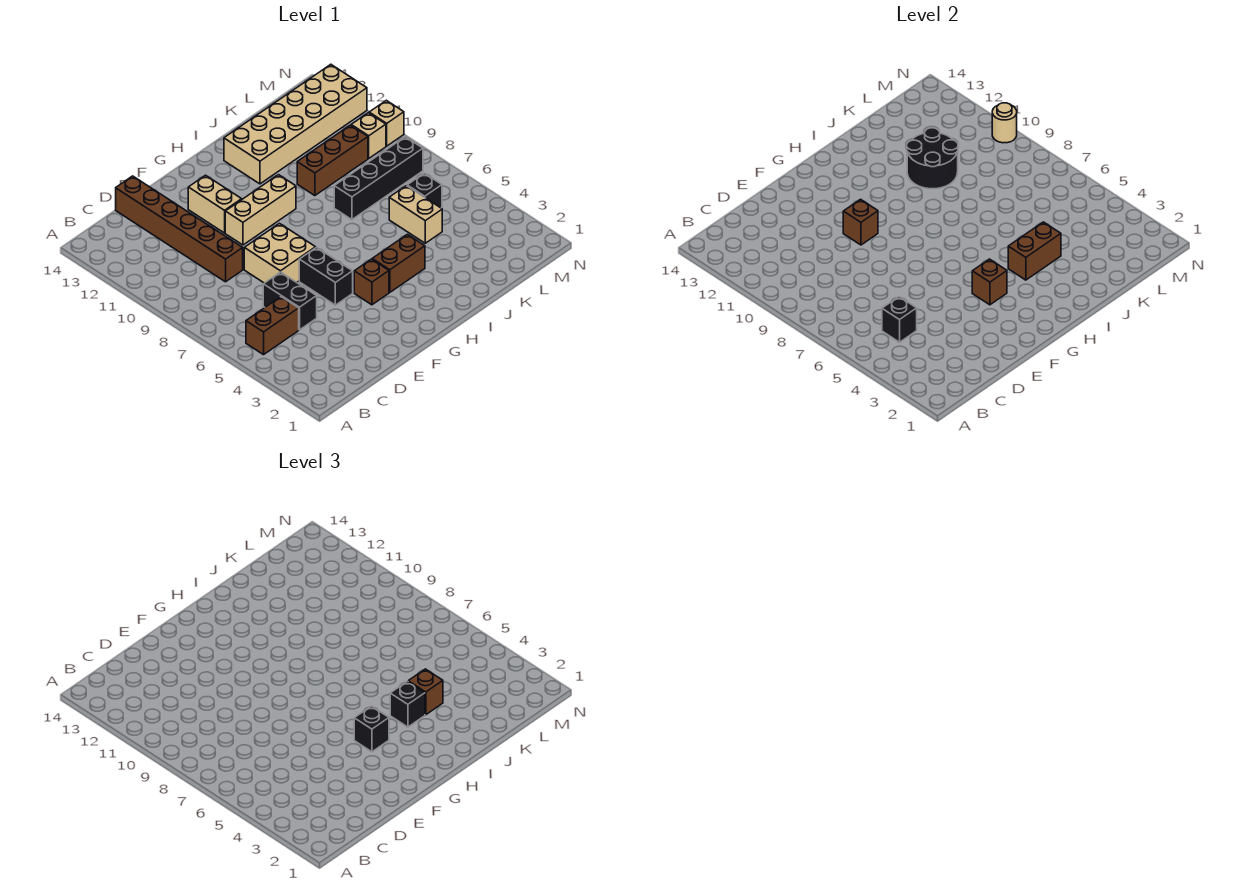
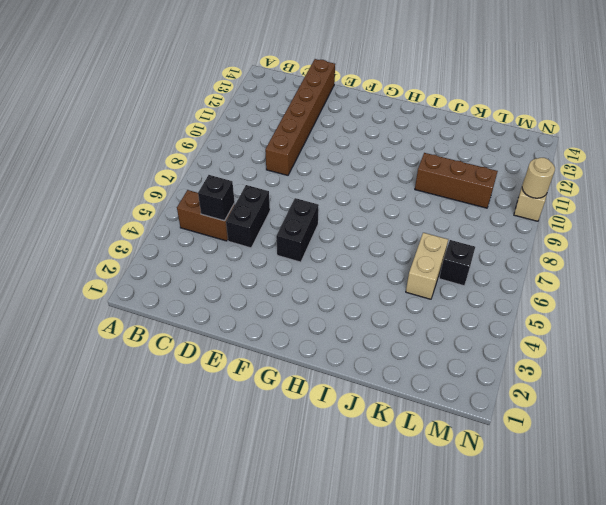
none -> tan brick E7:F8 level 1
none -> tan brick F10:H10 level 1
none -> tan brick F11:F12 level 1

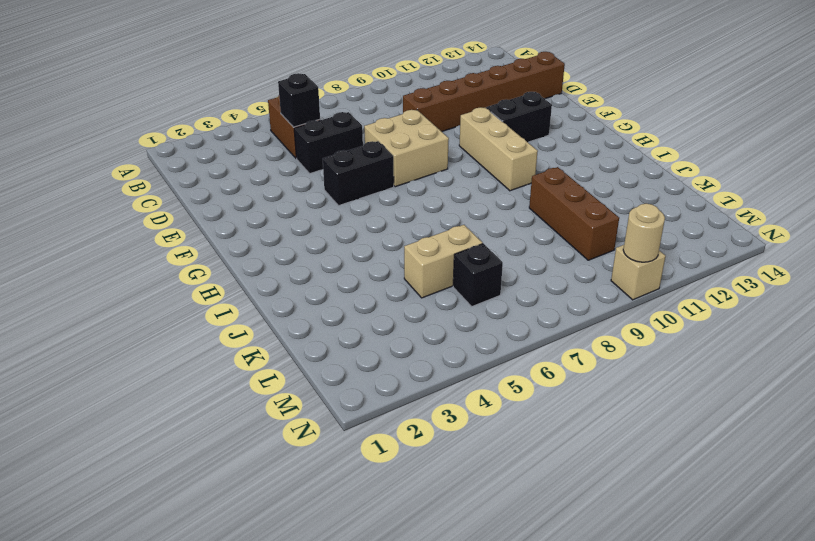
black brick F11:F12 level 1 -> tan brick F11:F12 level 1
none -> brown brick G4 level 1
none -> brown brick H4:I4 level 1
none -> tan brick I12:N13 level 1

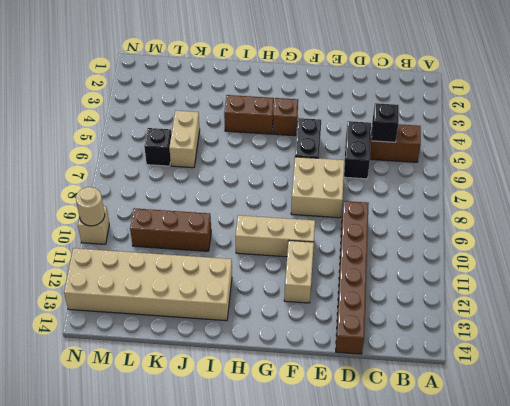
none -> black brick J8:M8 level 1
none -> tan brick M10 level 1
none -> brown brick F10 level 2

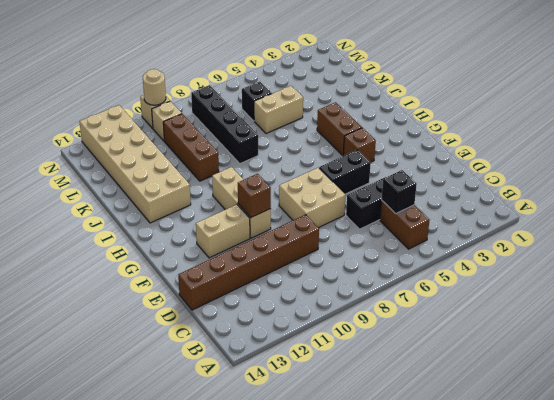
none -> brown brick G4 level 2
none -> brown brick I4:J4 level 2
none -> black round brick J10:K11 level 2

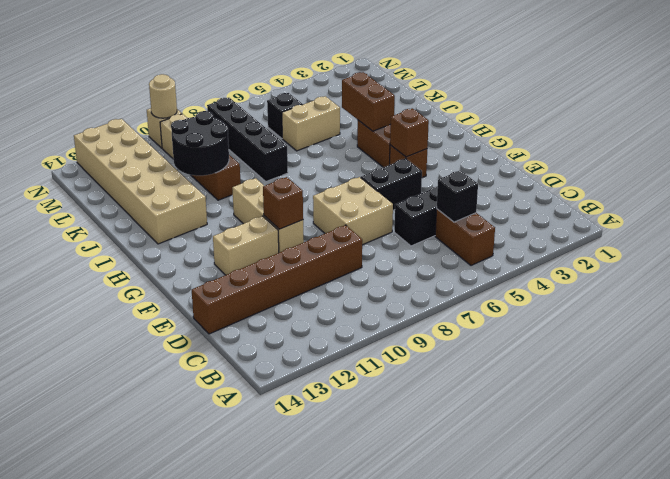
none -> black brick G4 level 3
none -> black brick I4 level 3
none -> brown brick J4 level 3

